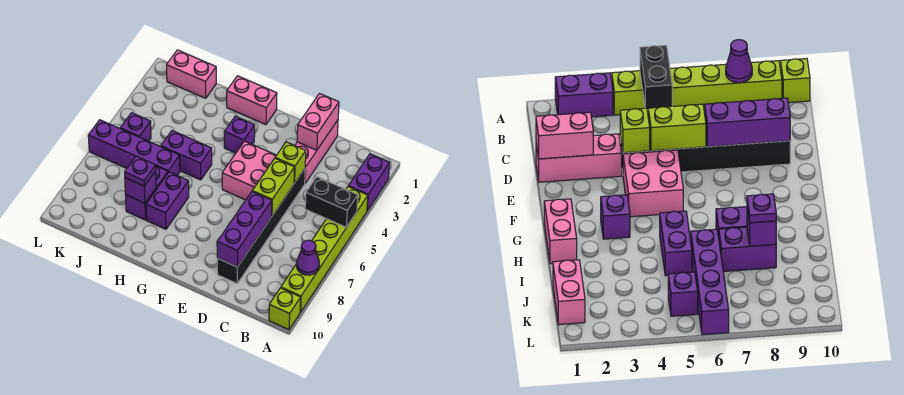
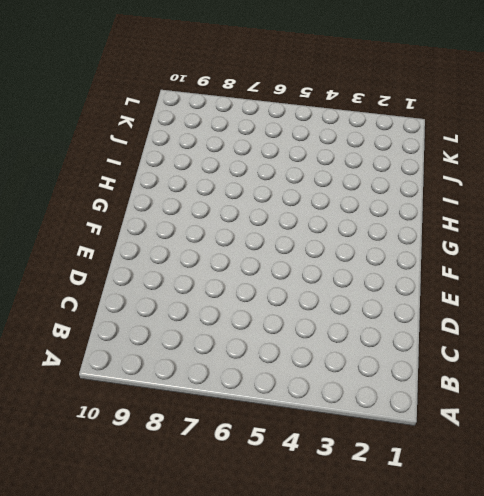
none -> purple brick A2:A3 level 1
none -> lime brick A4:A9 level 1
none -> lime brick A10 level 1

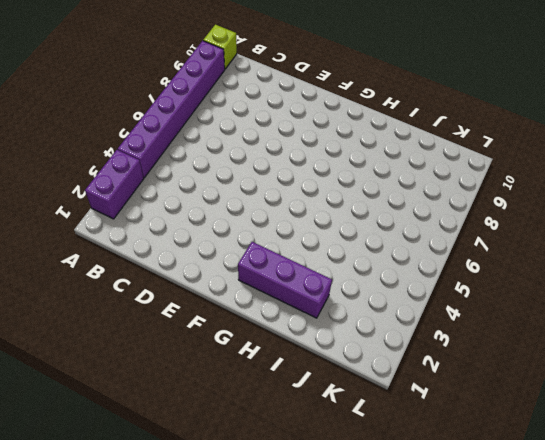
purple brick A4:A9 level 1 -> lime brick A4:A9 level 1
purple brick G2:I2 level 1 -> purple brick D7:D9 level 2
none -> pink brick D1:D3 level 1
none -> black brick D4:D9 level 1
none -> pink brick E4:F5 level 1

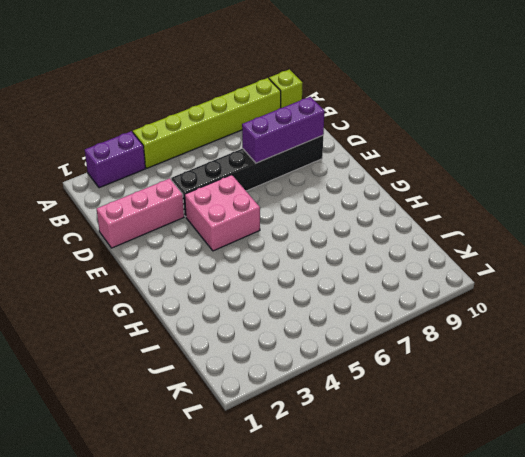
none -> pink brick G1:H1 level 1
none -> purple brick G3 level 1
none -> purple brick H5:I5 level 1

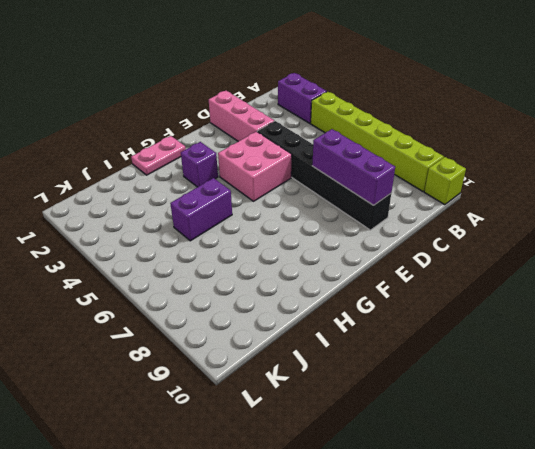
pink plate G1:H1 level 1 -> pink brick G1:H1 level 1
none -> purple brick H7:H8 level 1
none -> purple brick I6:L6 level 1
none -> purple brick I7:I8 level 1

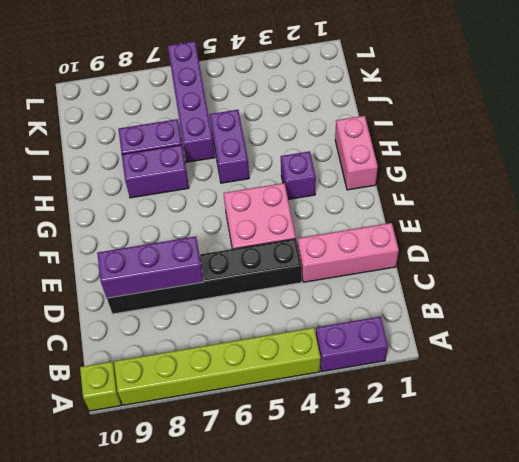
none -> pink brick J1:K1 level 1
none -> purple brick K5 level 1
none -> black brick A5:B5 level 2

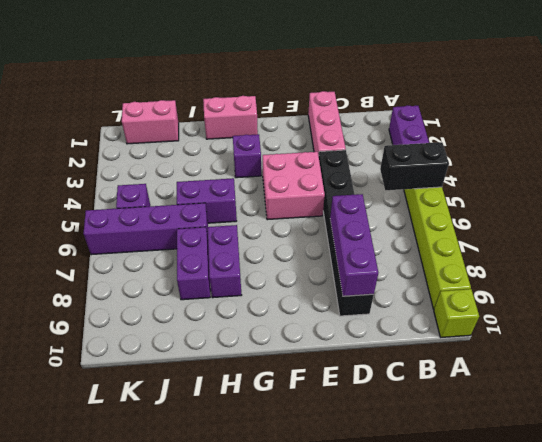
none -> purple cone A8 level 2
none -> pink brick D1:D2 level 2
none -> lime brick D4 level 2

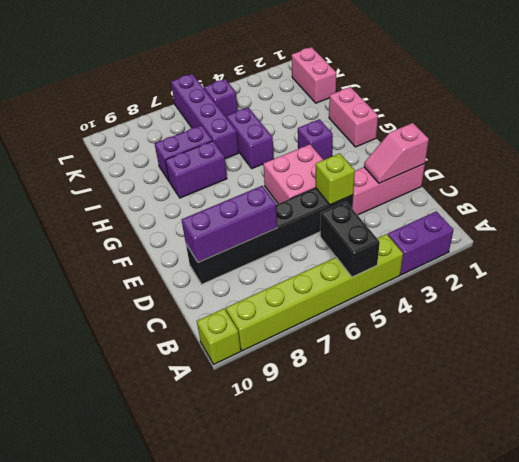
pink slope D1:D2 level 2 top 1 -> pink brick D1:D2 level 2
none -> purple cone A8 level 2
none -> lime brick D5:D6 level 2
none -> purple brick I8 level 2

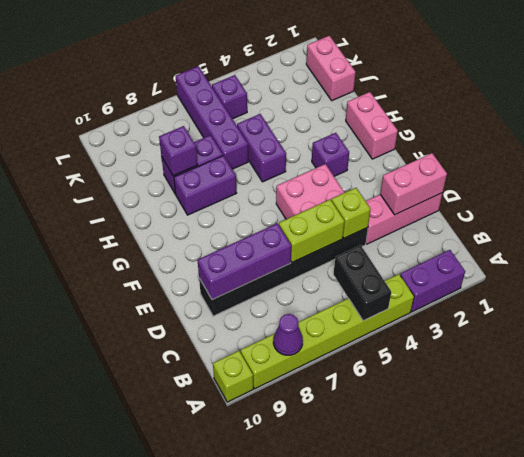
none -> purple plate I8 level 3

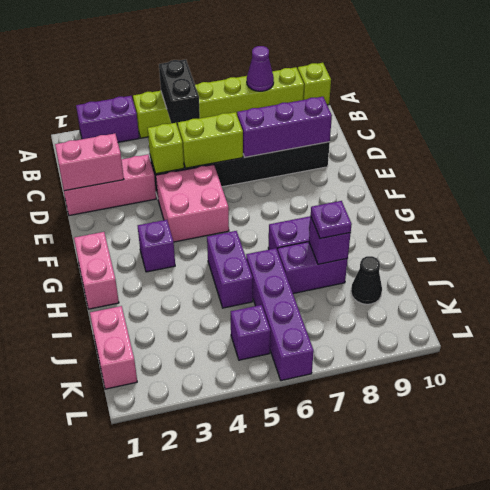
black cone J9 level 1 -> none

